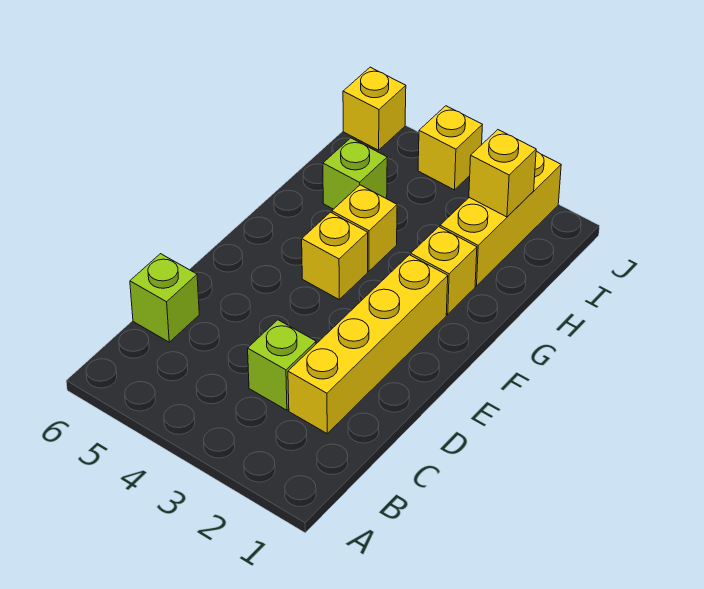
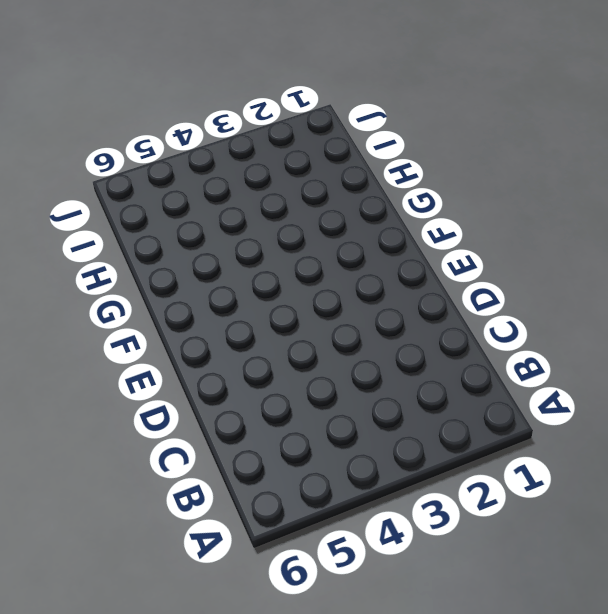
none -> yellow brick C2:F2 level 1
none -> lime brick C3 level 1

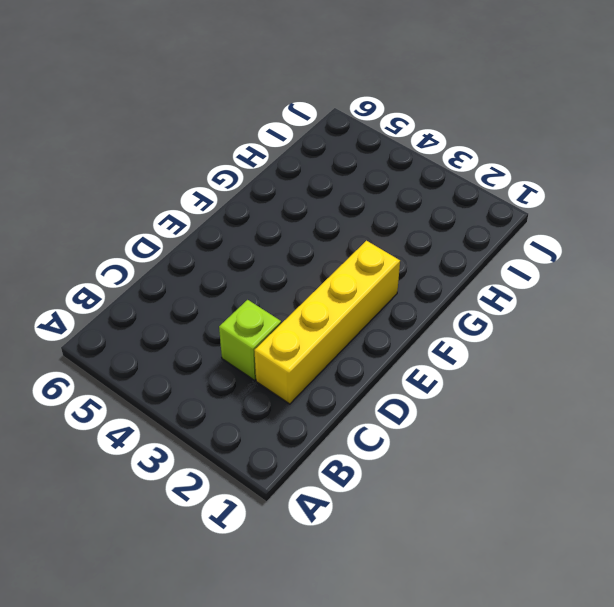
none -> lime brick C6 level 1
none -> yellow brick F4 level 1

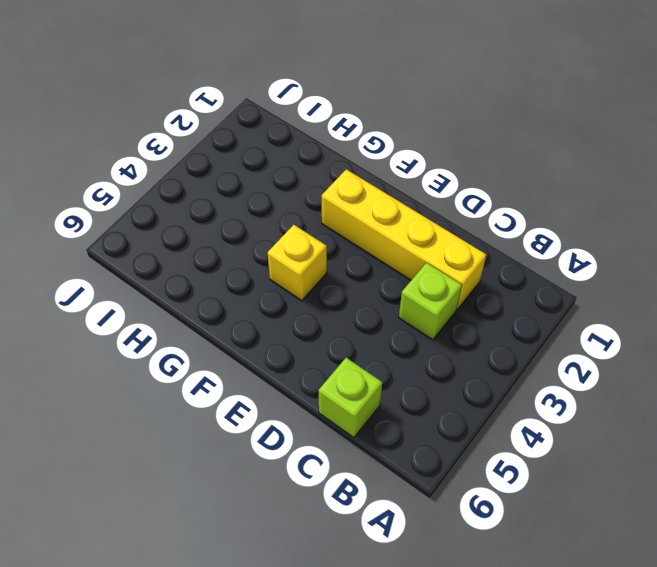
none -> yellow brick G2 level 1
none -> yellow brick G4 level 1

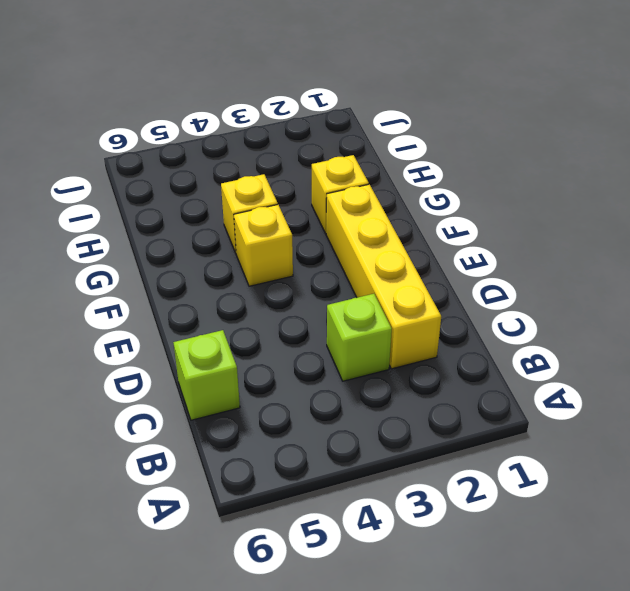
none -> yellow brick H2:J2 level 1
none -> lime brick H5 level 1

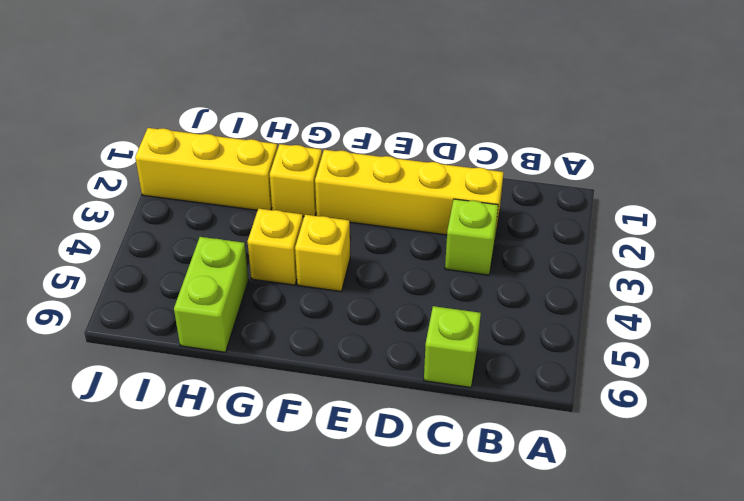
lime brick H5:H6 level 1 -> lime brick H5 level 1
none -> yellow brick J4 level 1
none -> yellow brick J6 level 1

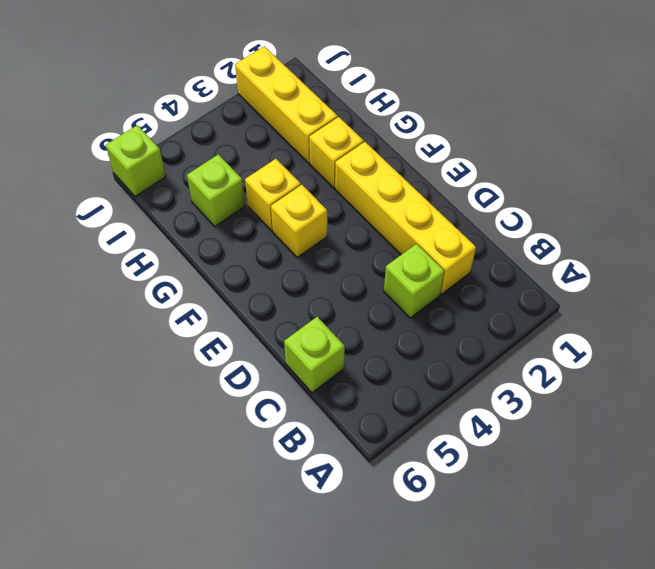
lime brick J6 level 1 -> yellow brick J6 level 1
none -> yellow brick J4 level 1
none -> yellow brick I2 level 2

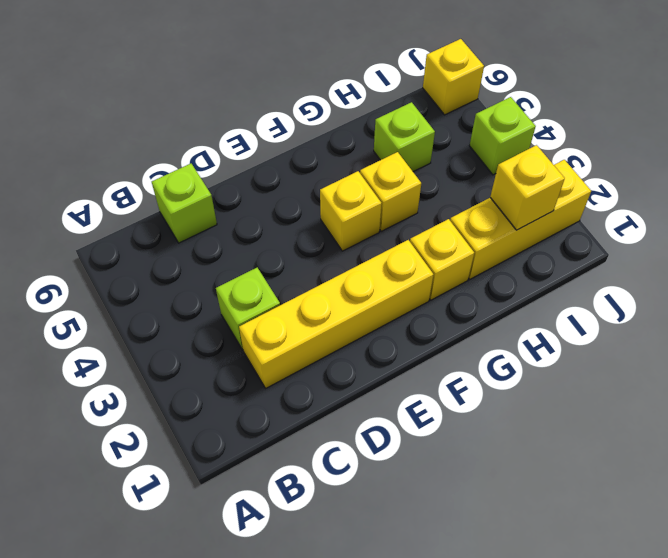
lime brick J4 level 1 -> yellow brick J4 level 1

